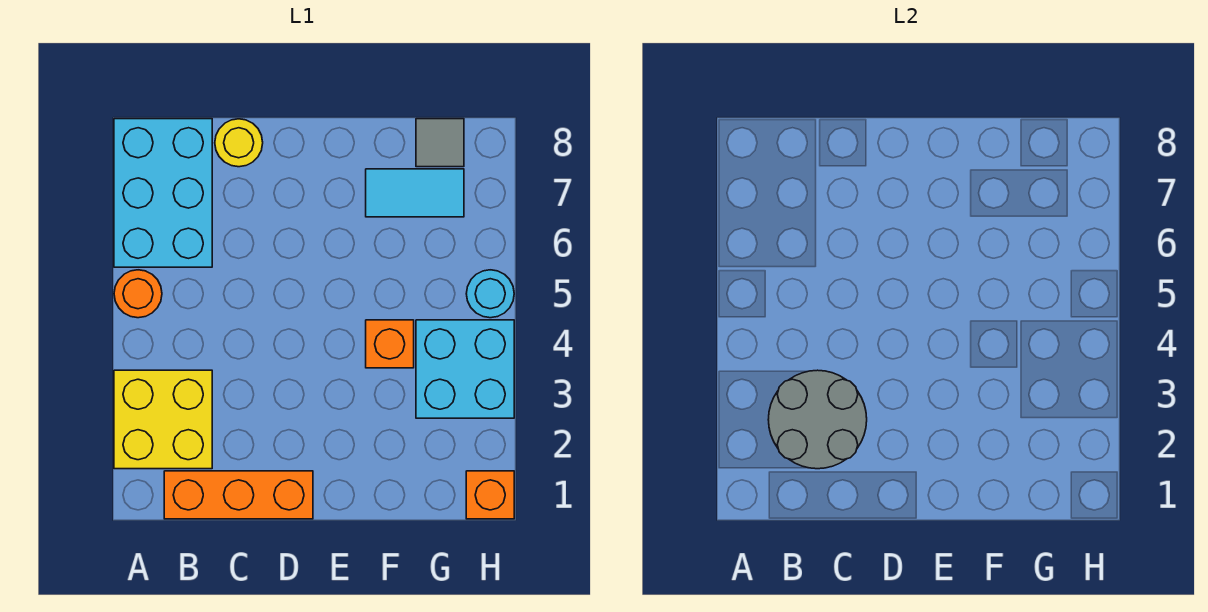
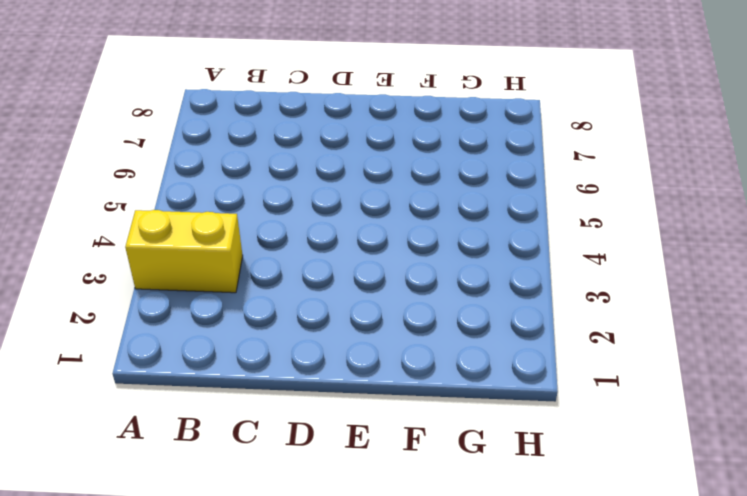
yellow brick A3:B3 level 1 -> yellow brick A2:B3 level 1
none -> orange round brick A5 level 1
none -> cyan brick A6:B8 level 1
none -> orange brick B1:D1 level 1

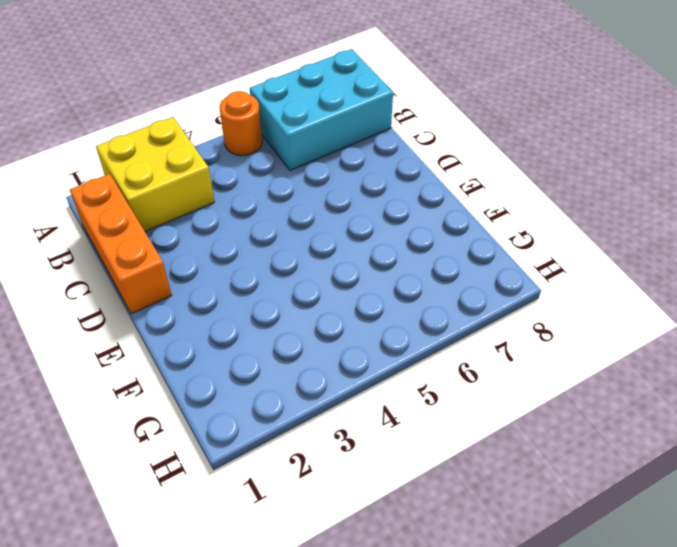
none -> yellow round brick C8 level 1
none -> orange brick F4 level 1
none -> cyan tile F7:G7 level 1

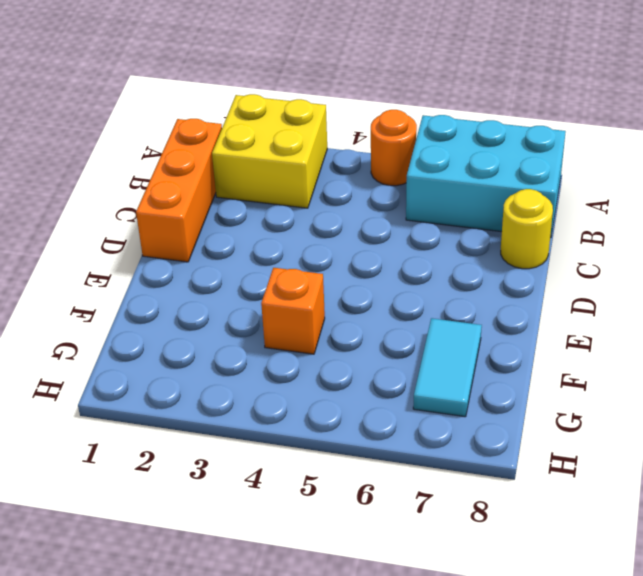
none -> cyan brick G3:H4 level 1
none -> grey tile G8 level 1
none -> orange brick H1 level 1

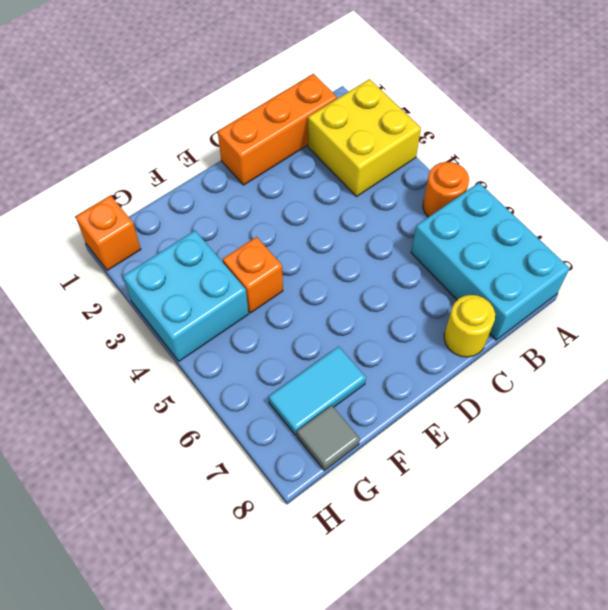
none -> cyan round brick H5 level 1
none -> grey round brick B2:C3 level 2

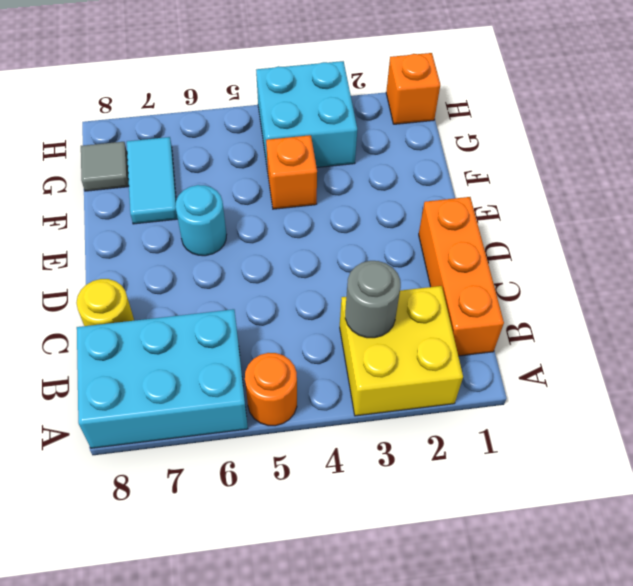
grey round brick B3 level 2 -> grey round brick B2:C3 level 2
cyan round brick E6 level 1 -> cyan round brick H5 level 1

